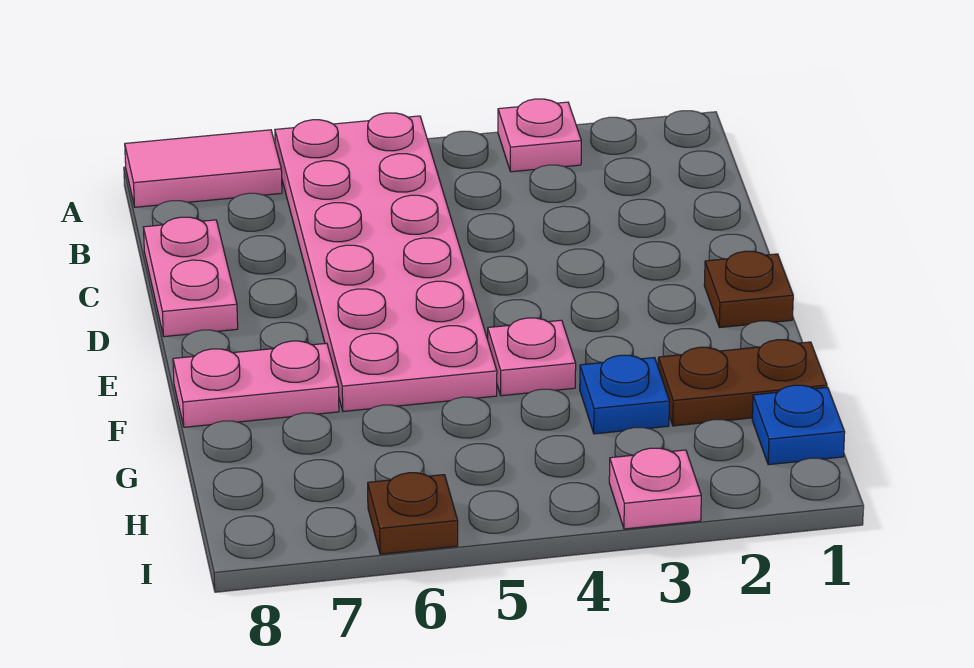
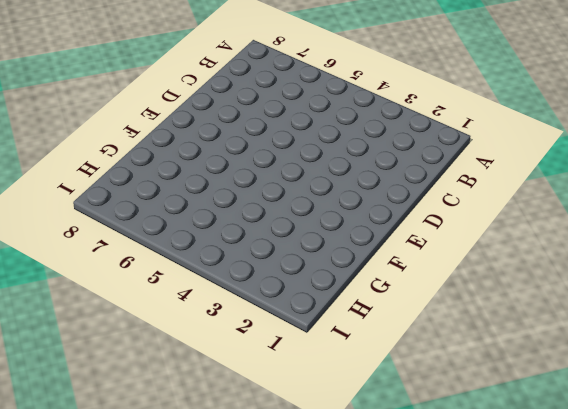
none -> pink plate A3 level 1
none -> pink plate A5:F6 level 1
none -> pink tile A7:A8 level 1

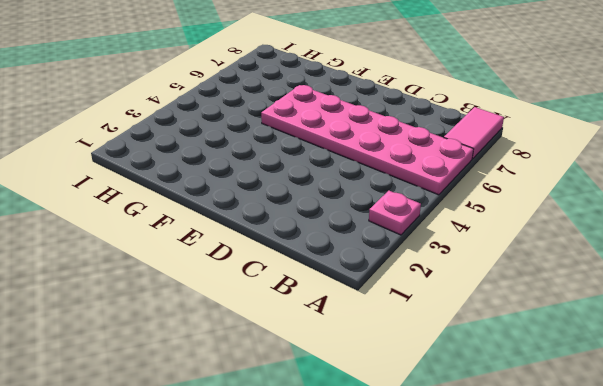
none -> pink plate C8:D8 level 1
none -> brown plate E1 level 1
none -> pink plate F4 level 1

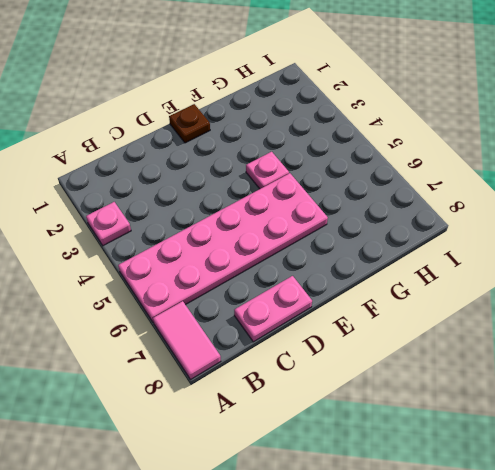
none -> pink plate F7:F8 level 1
none -> brown plate G1:G2 level 1
none -> blue plate G3 level 1

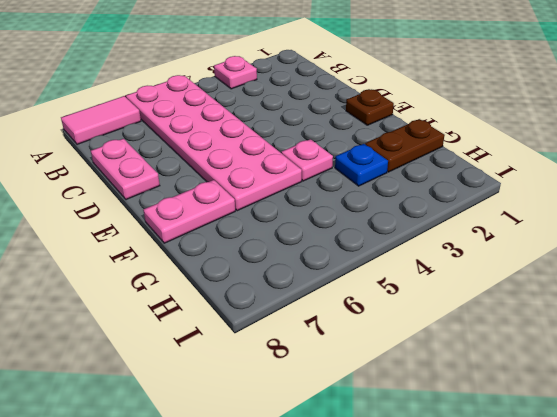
none -> blue plate H1 level 1
none -> pink plate I3 level 1
none -> brown plate I6 level 1

